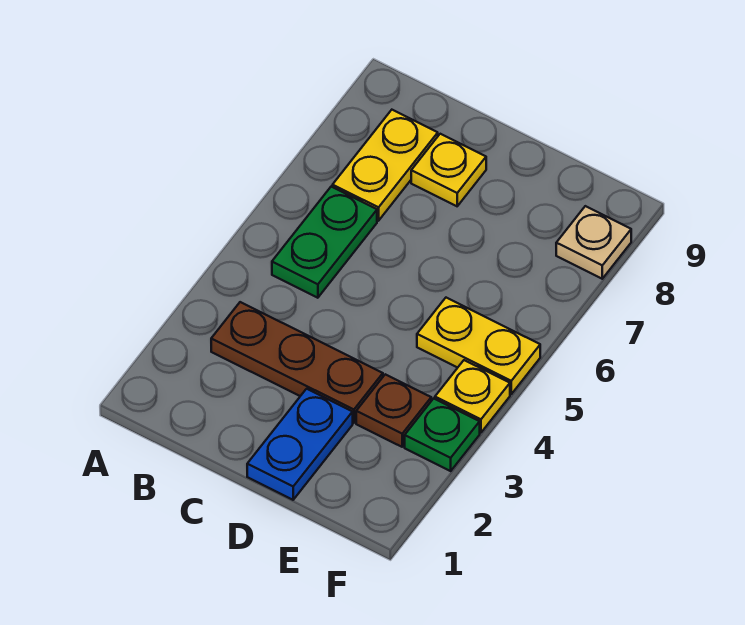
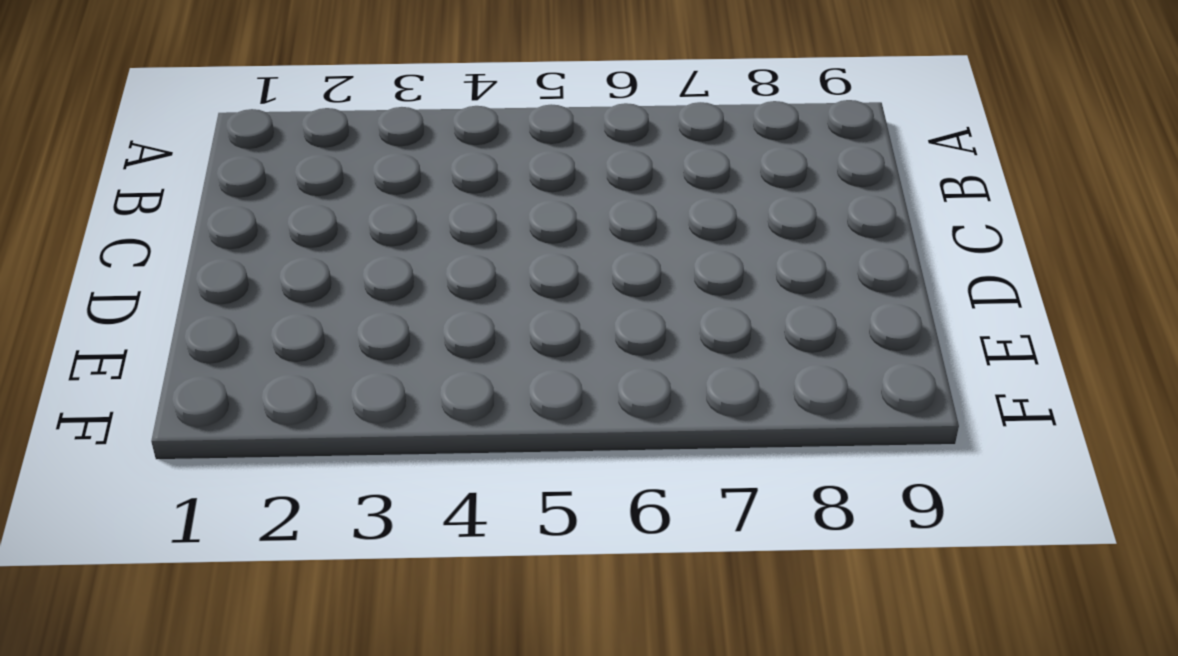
none -> brown plate B3:D3 level 1
none -> green plate B5:B6 level 1

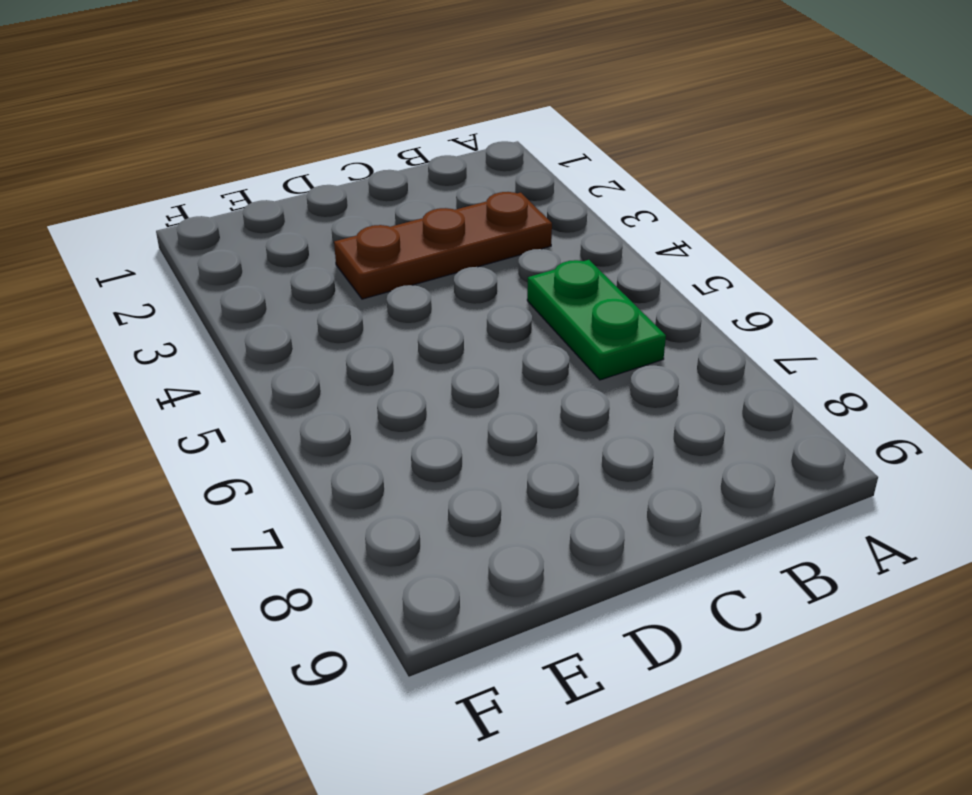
none -> yellow plate B7:B8 level 1
none -> yellow plate C8 level 1

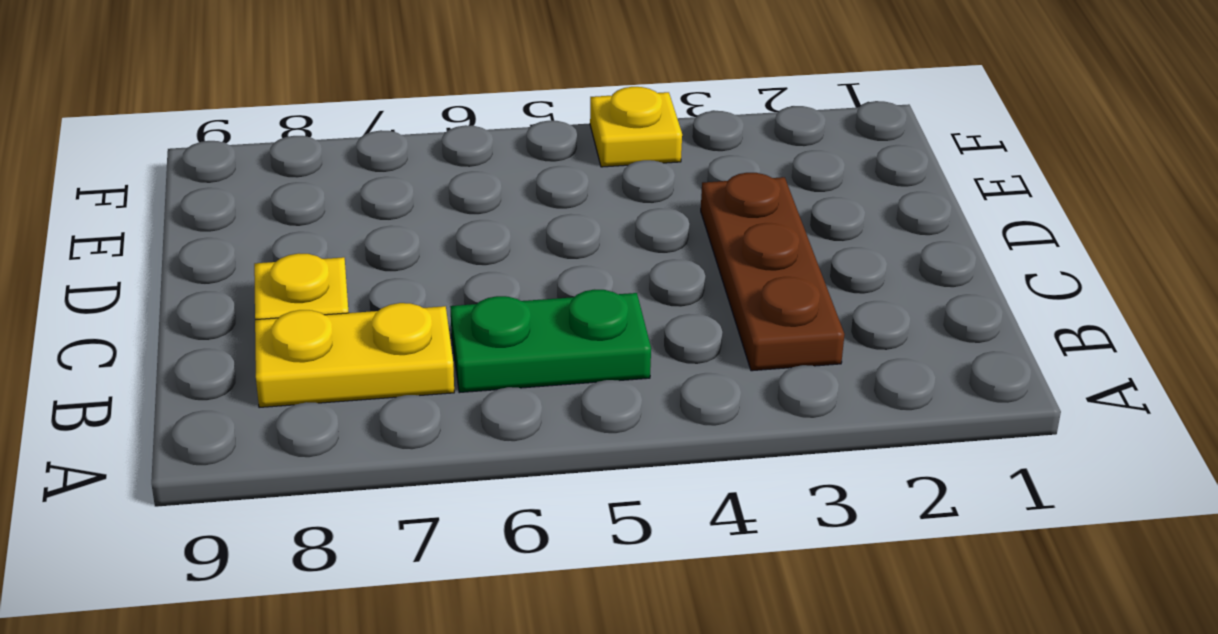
none -> blue plate D1:D2 level 1
none -> brown plate E3 level 1

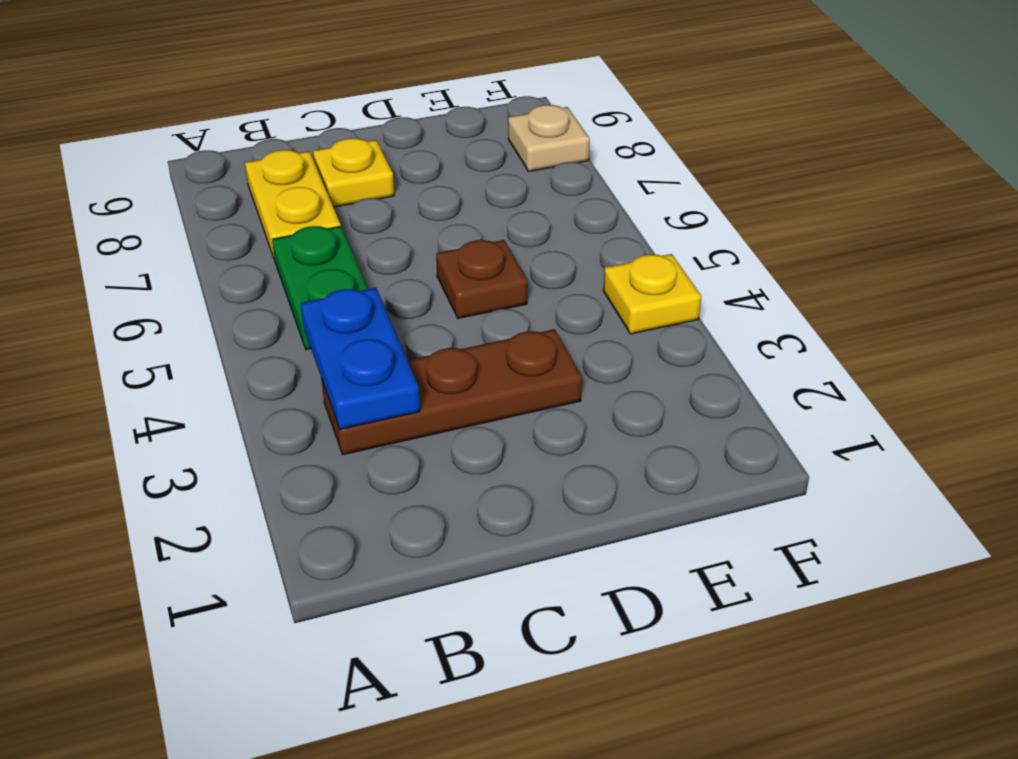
blue plate B3:B4 level 2 -> blue plate D1:D2 level 1
brown plate D5 level 1 -> brown plate E3 level 1
none -> yellow plate E5:F5 level 1
none -> green plate F3 level 1

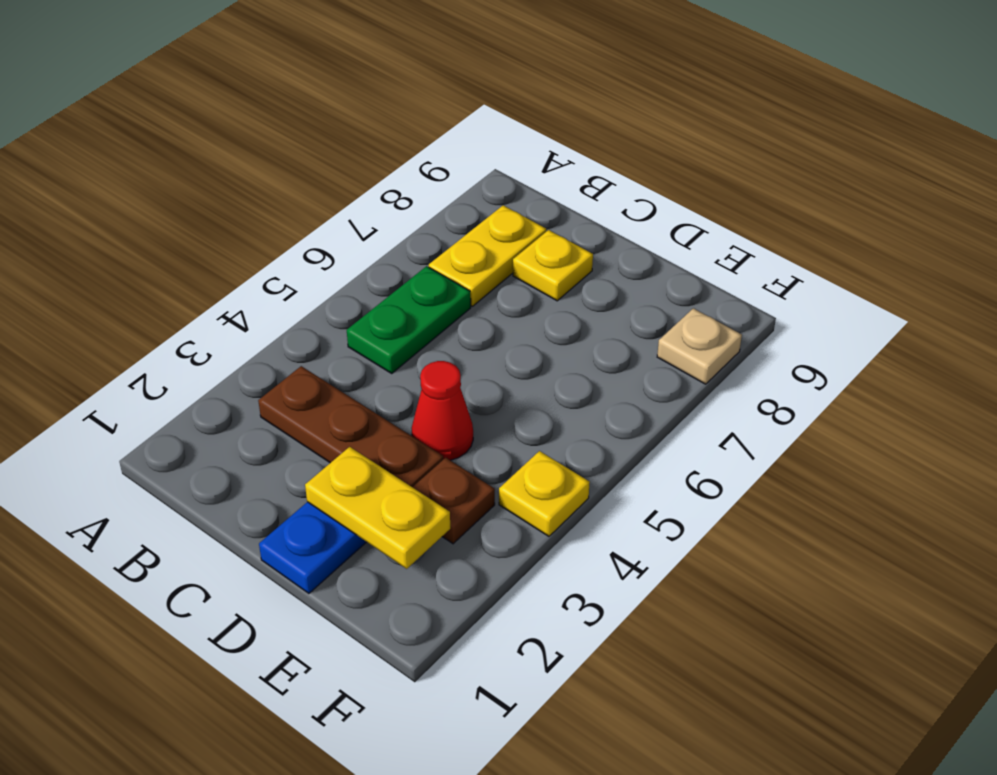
yellow plate D2:E2 level 2 -> yellow plate E5:F5 level 1
red cone D4 level 1 -> none
none -> green plate F3 level 1

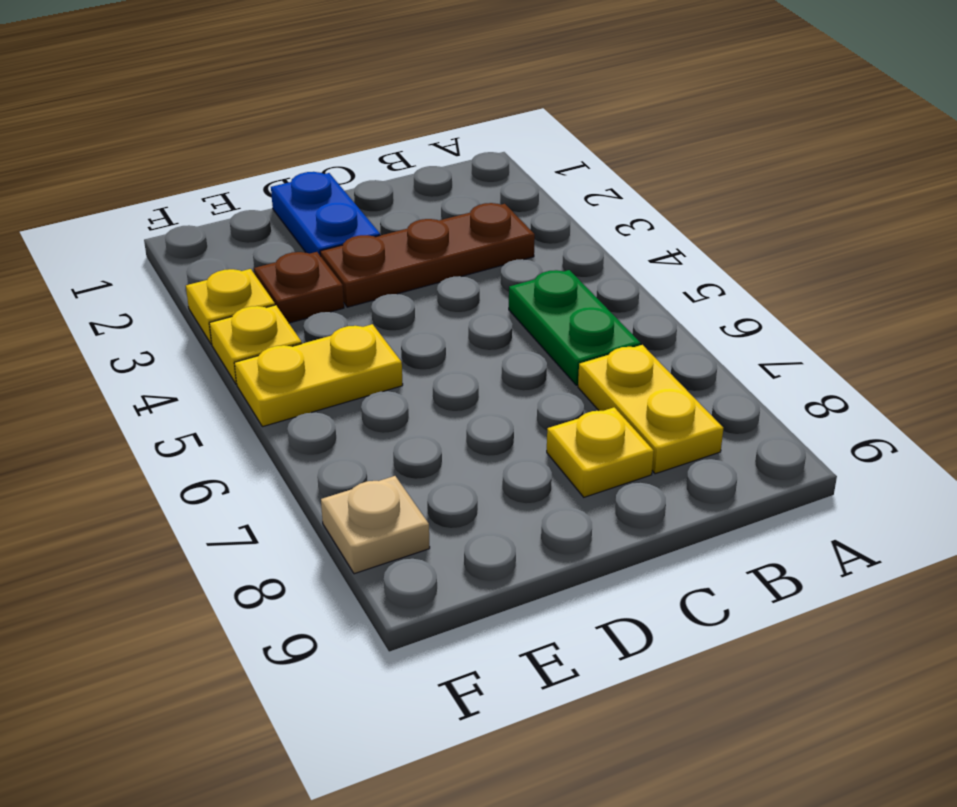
yellow plate F3 level 1 -> green plate F3 level 1

